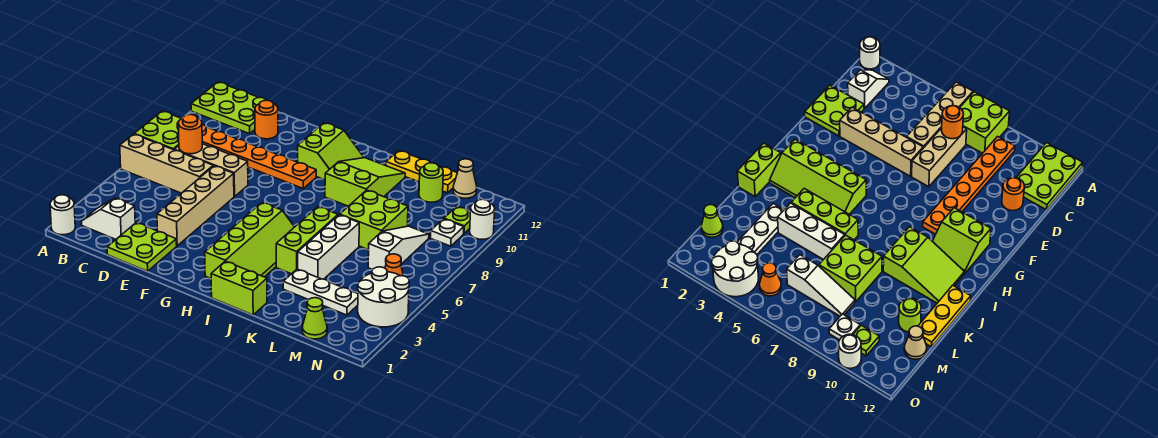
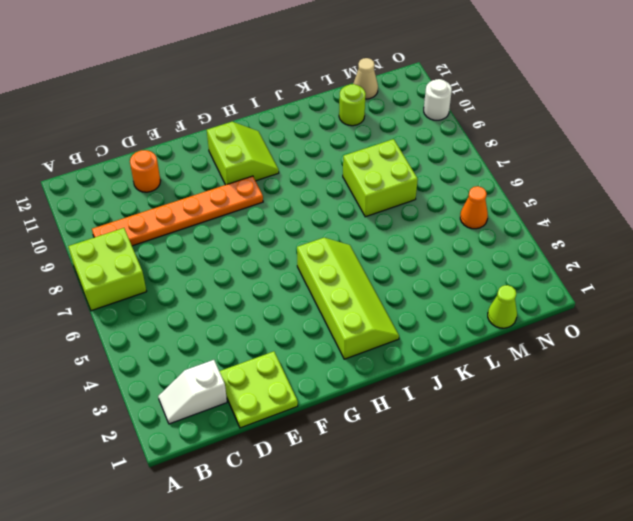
none -> white round brick A1 level 1
none -> tan brick A6:D6 level 1
none -> lime plate A11:C12 level 1

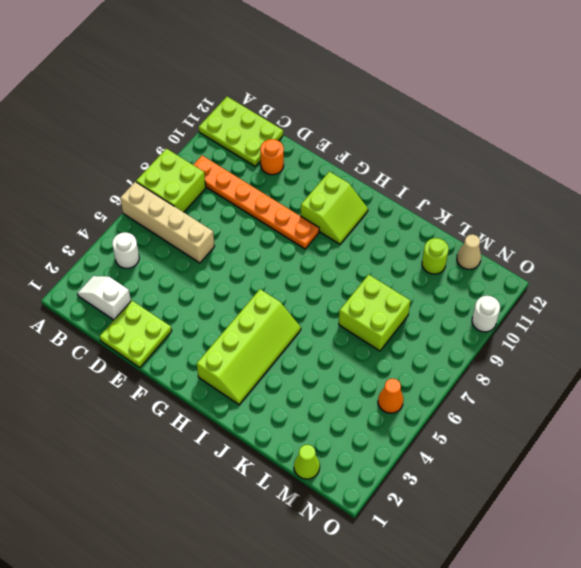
white round brick B4 level 1 -> white round brick A1 level 1
none -> tan brick C7:E7 level 1
none -> tan brick E3:E6 level 1
none -> lime brick I1:J1 level 1

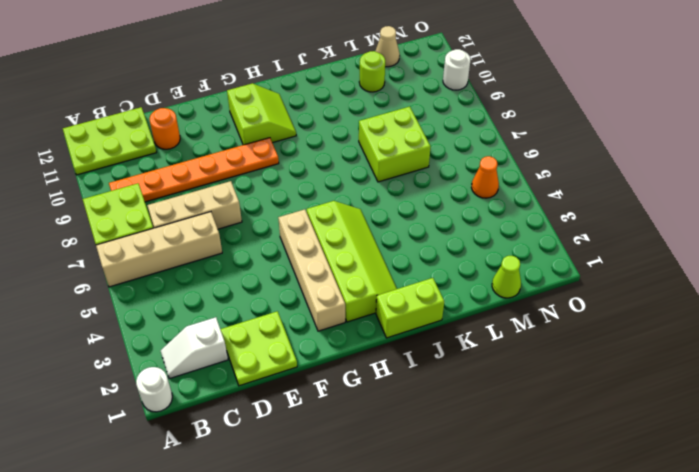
tan brick G2:G5 level 1 -> tan brick E3:E6 level 1
none -> lime slope I9:J11 level 1 top 9
none -> lime brick J4:J6 level 1
none -> yellow plate J12:L12 level 1

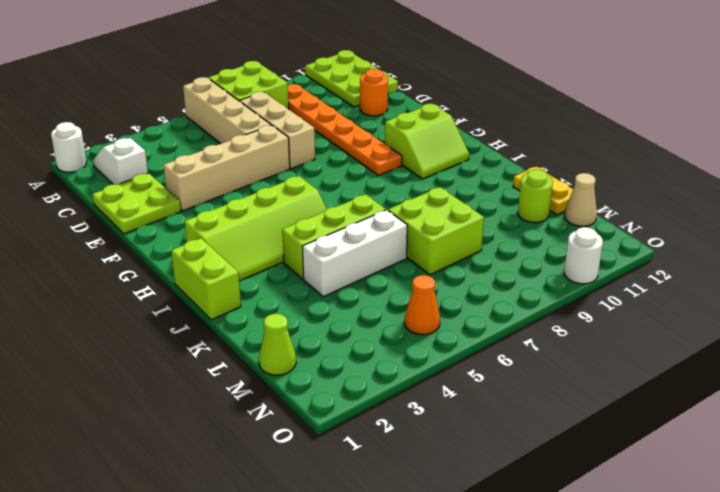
yellow plate K12:L12 level 1 -> yellow plate J12:L12 level 1
none -> lime slope I9:J11 level 1 top 9
none -> white plate K3:M3 level 1
none -> white slope M6:M8 level 1 top 6

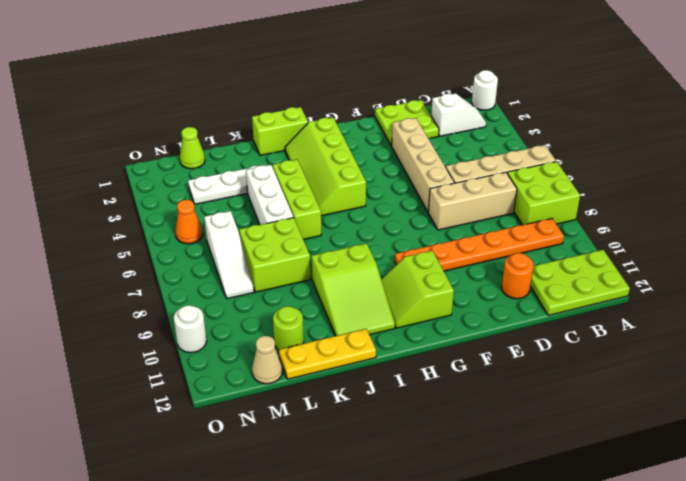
none -> white round brick N3:O4 level 1
none -> white plate N9 level 1
none -> lime plate N10 level 1

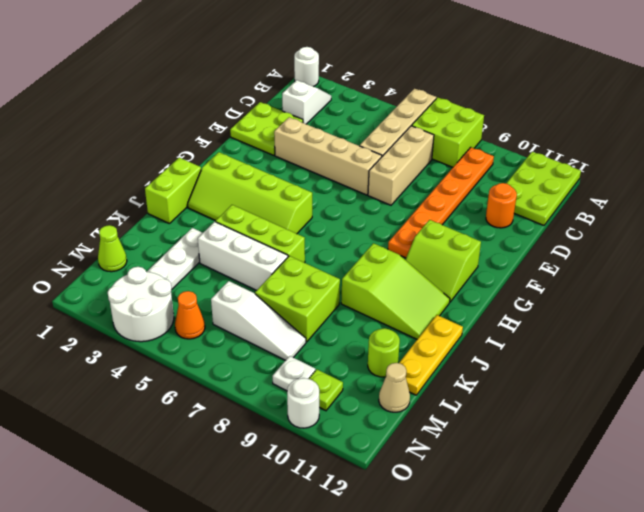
none -> orange round brick C7 level 2

